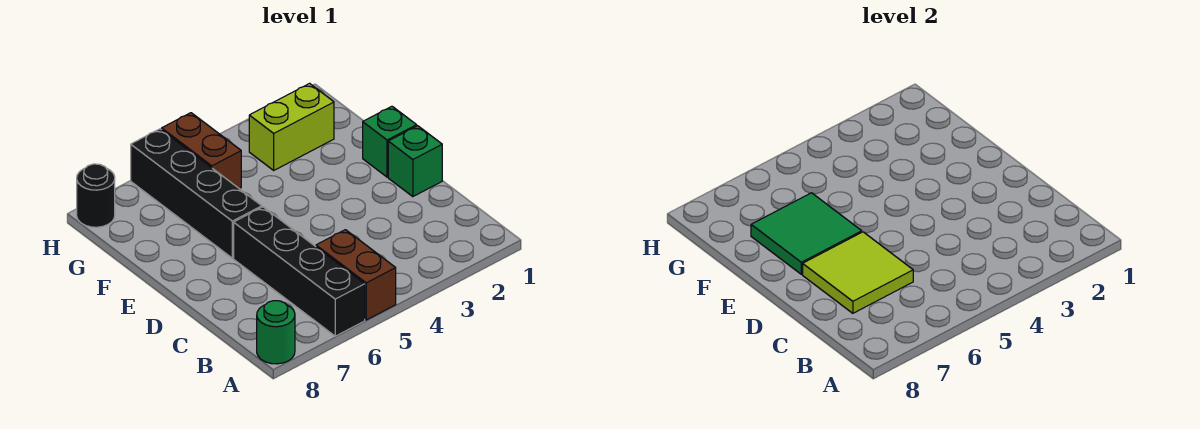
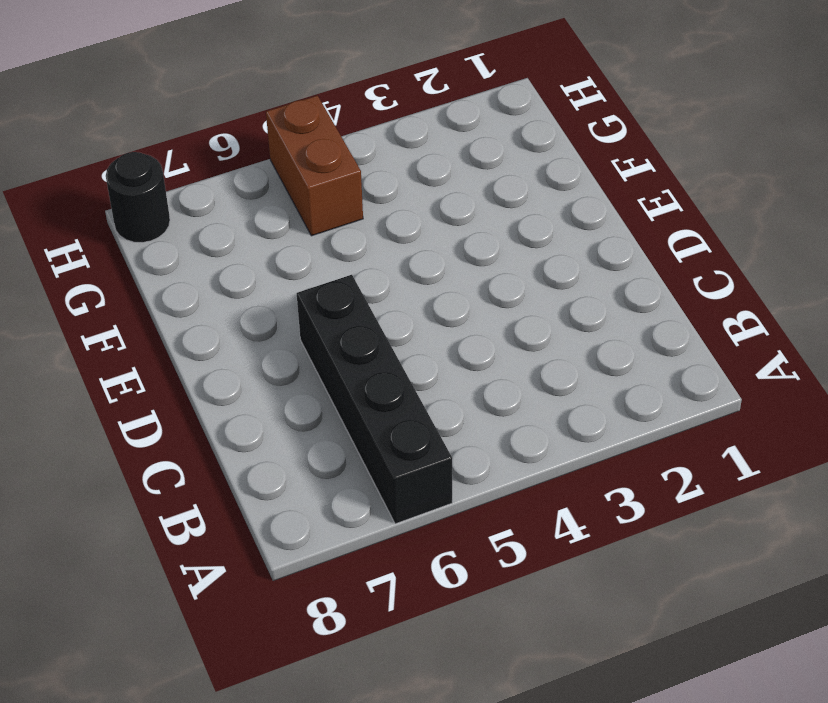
none -> brown brick A5:B5 level 1
none -> green round brick A8 level 1

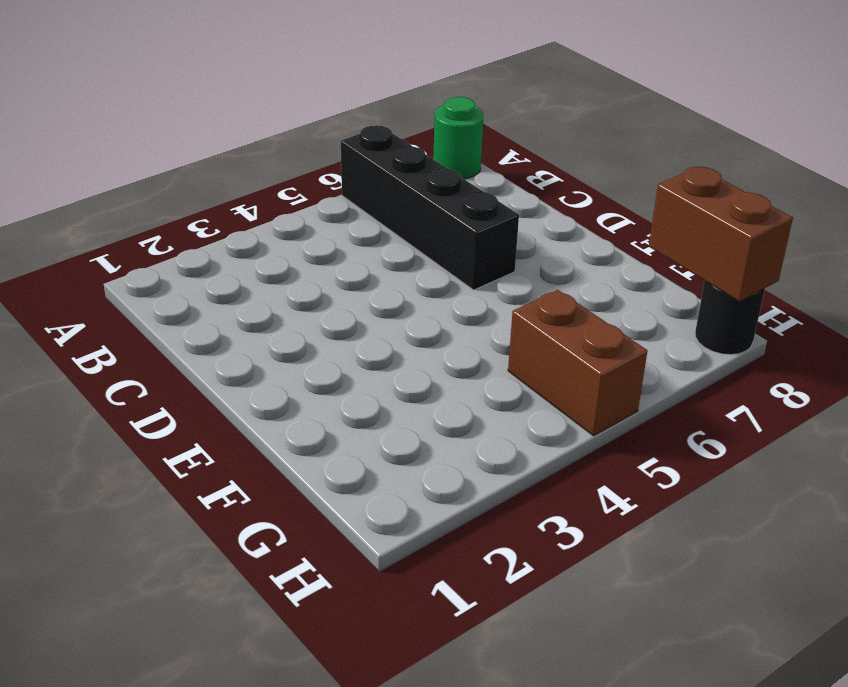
brown brick G8:H8 level 2 -> brown brick A5:B5 level 1
none -> green brick D1 level 1
none -> green brick E1 level 1

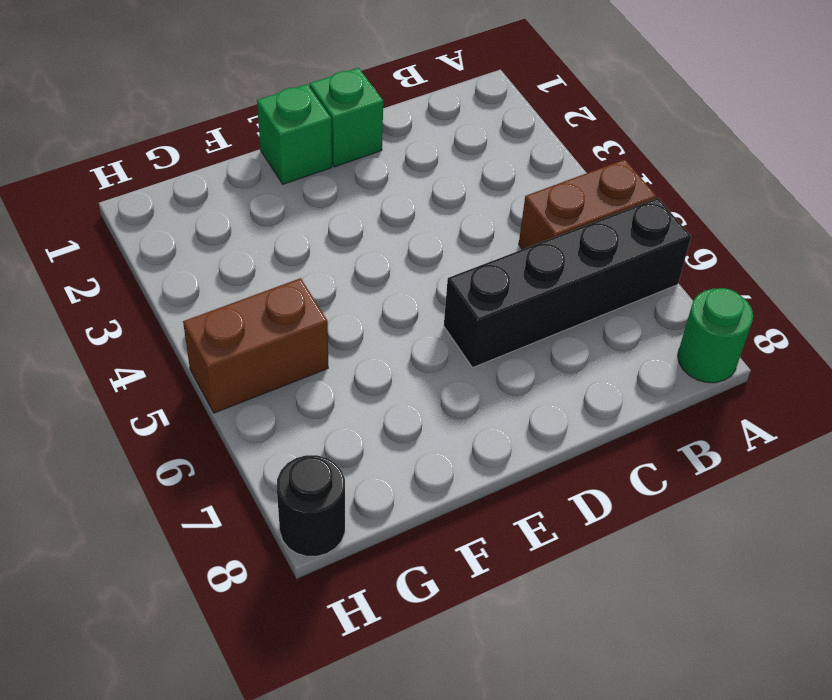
none -> black brick E6:H6 level 1
none -> lime brick G2:G3 level 1

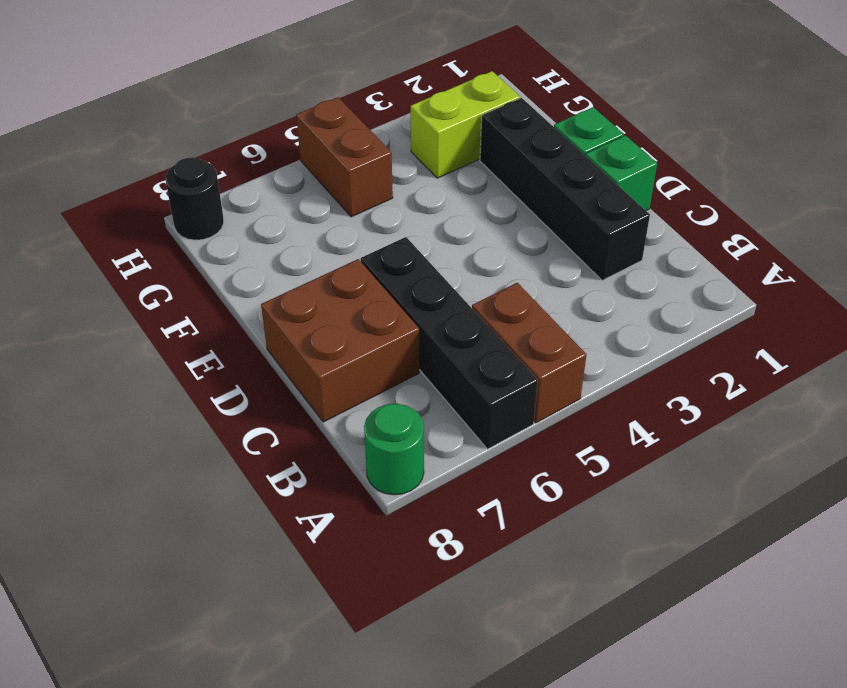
black brick C2:F2 level 1 -> black brick E6:H6 level 1
brown brick C7:D8 level 1 -> none
none -> lime tile C6:D7 level 2
none -> green tile E6:F7 level 2

